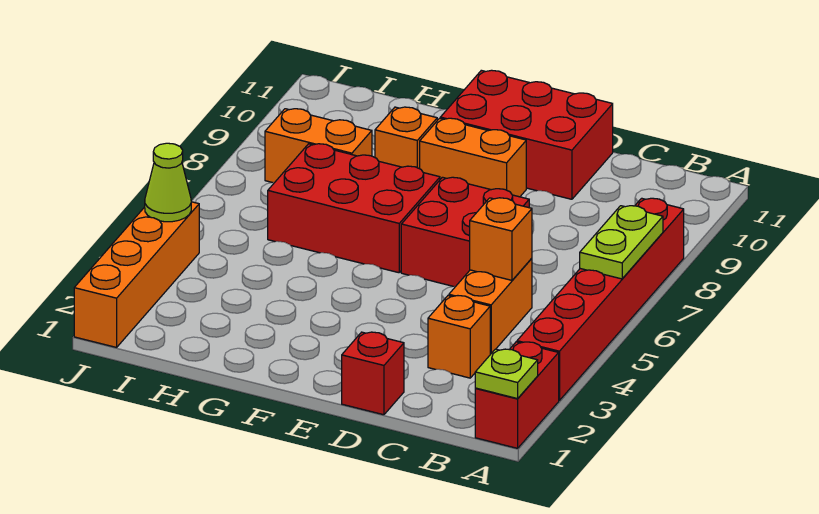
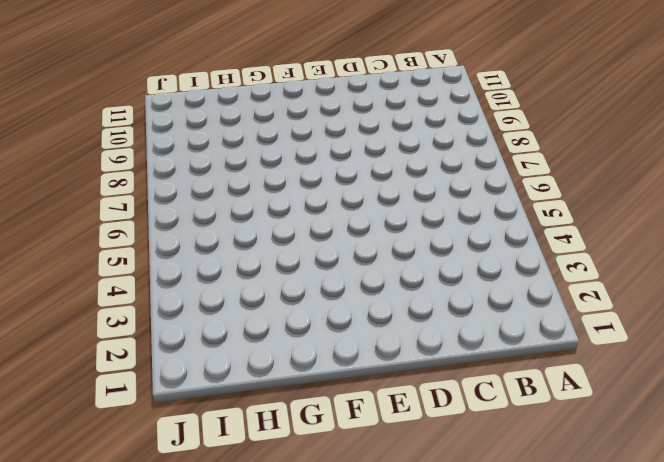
none -> red brick A1:A2 level 1
none -> red brick A3:A8 level 1
none -> orange brick C3 level 1

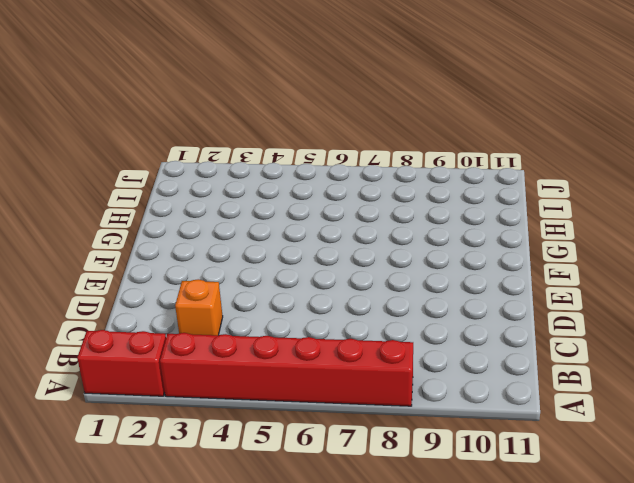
none -> orange brick C4:C5 level 1
none -> red brick D1 level 1
none -> red brick D6:E7 level 1

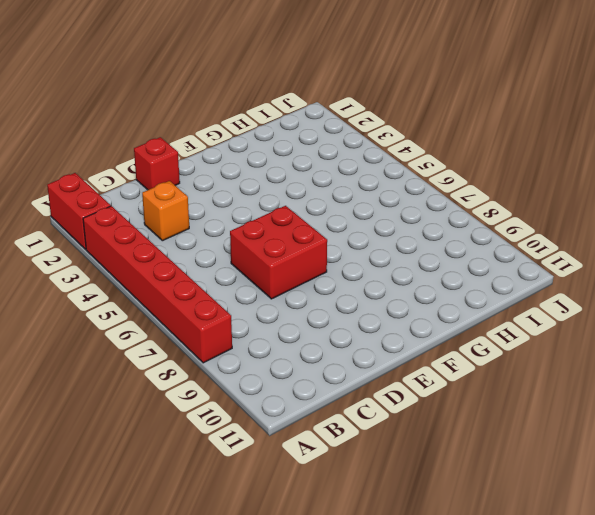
none -> orange brick C4:C5 level 1
none -> red brick D10:F11 level 1
none -> orange brick E9:F9 level 1

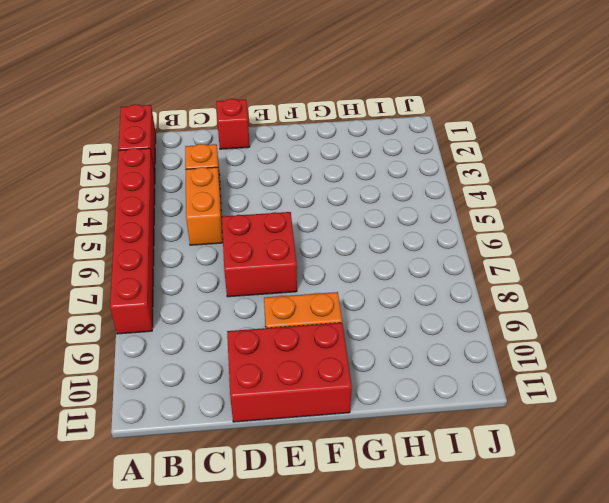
none -> red brick F6:H7 level 1
none -> orange brick G9 level 1
none -> orange brick H8:I8 level 1

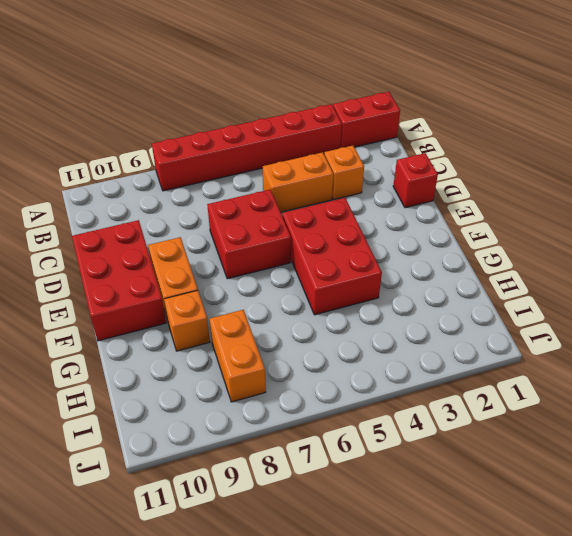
red brick E4:G5 level 1 -> red brick F6:H7 level 1
none -> orange brick J1:J4 level 1
none -> lime plate A1 level 2
none -> lime plate A6:A7 level 2

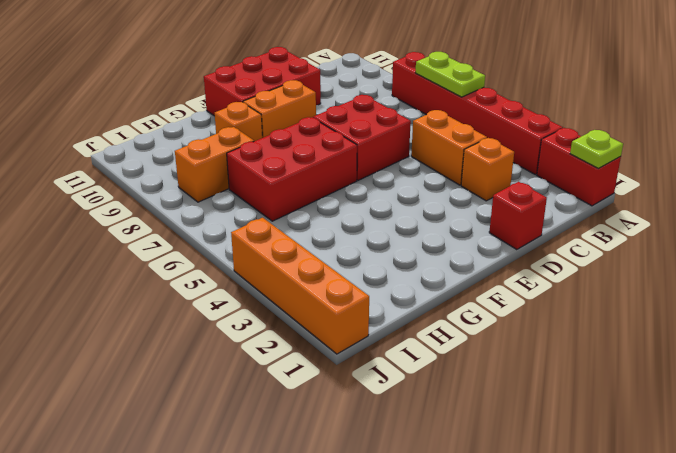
none -> orange brick C5 level 2
none -> lime cone J4 level 2

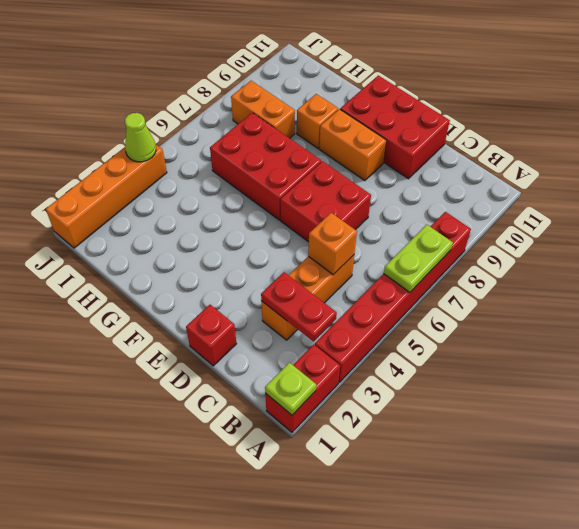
red plate B3:C3 level 2 -> none

